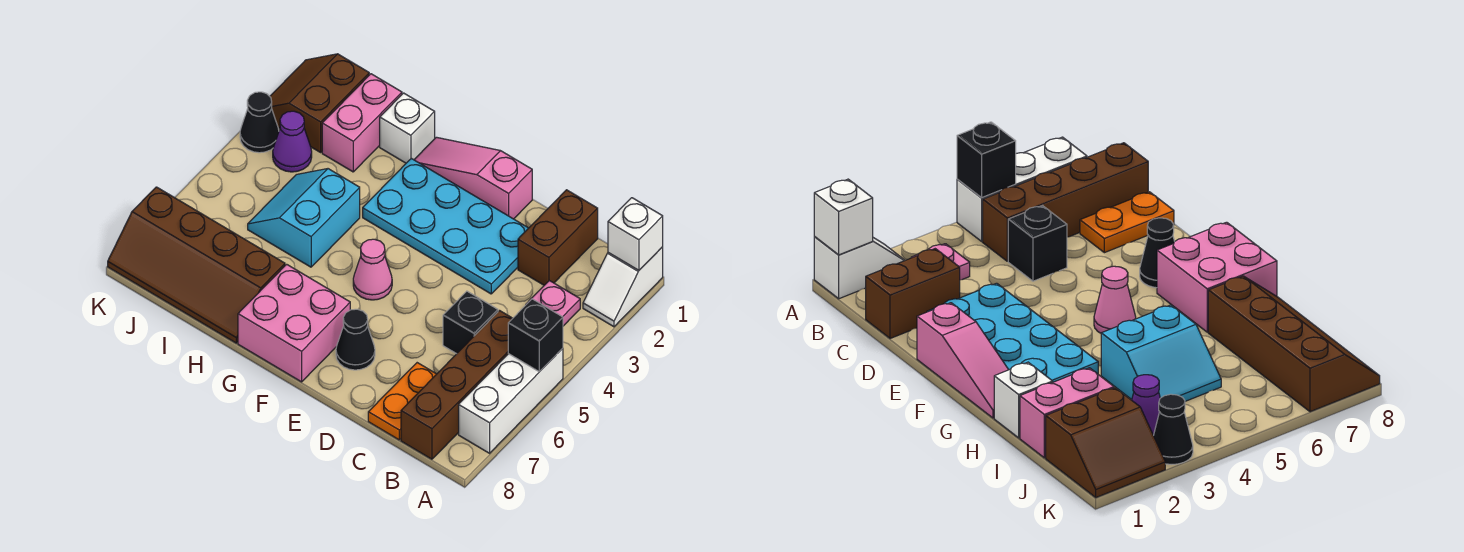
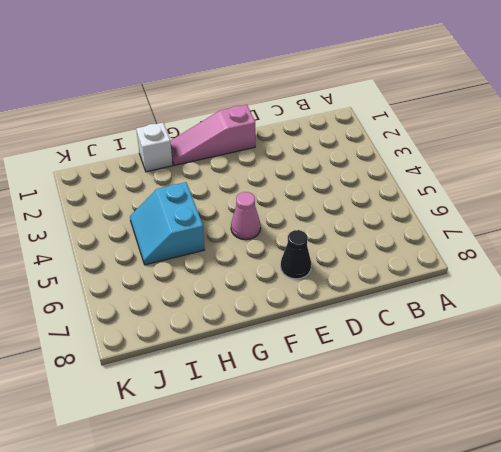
none -> white slope A1:A2 level 1 top 1
none -> white brick A5:A7 level 1
none -> pink plate B3 level 1

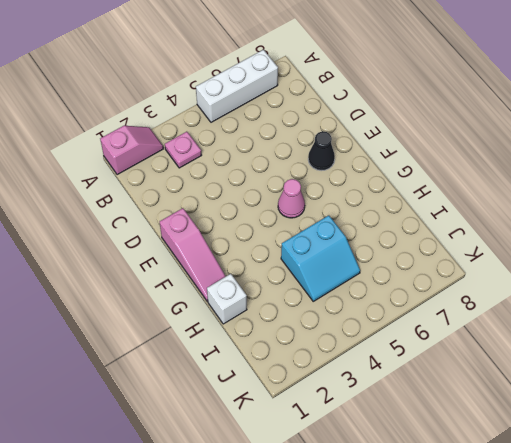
pink slope A1:A2 level 1 top 1 -> white slope A1:A2 level 1 top 1
none -> brown brick B5:B8 level 1
none -> brown brick C1:C2 level 1
none -> black brick C5 level 1

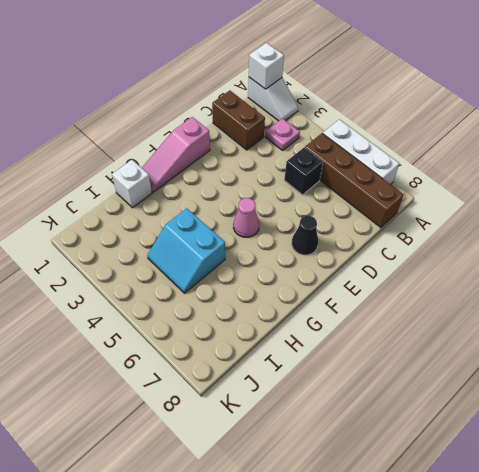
none -> orange plate C7:C8 level 1
none -> cyan plate D2:G3 level 1
none -> pink brick F7:G8 level 1

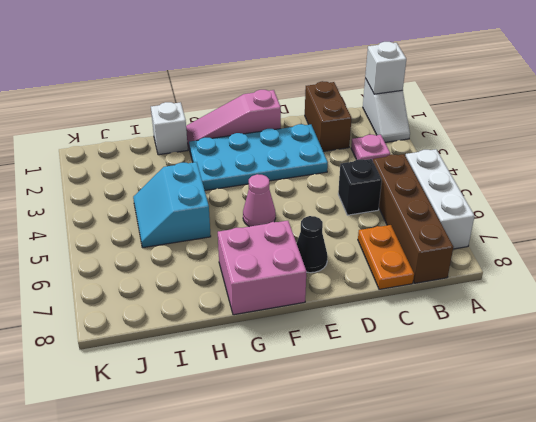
none -> brown slope H7:K8 level 1 top 7
none -> pink brick I1:I2 level 1
none -> brown slope J1:K2 level 1 top J

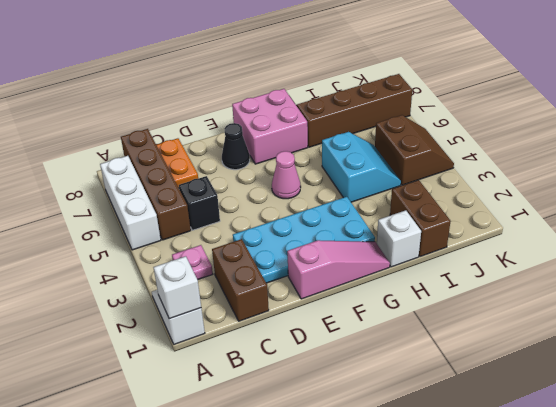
brown brick I1:I2 level 1 -> pink brick I1:I2 level 1
brown slope J4:K5 level 1 top J -> brown slope J1:K2 level 1 top J
none -> purple cone J3 level 1
none -> black cone K3 level 1
none -> black brick A5 level 2

